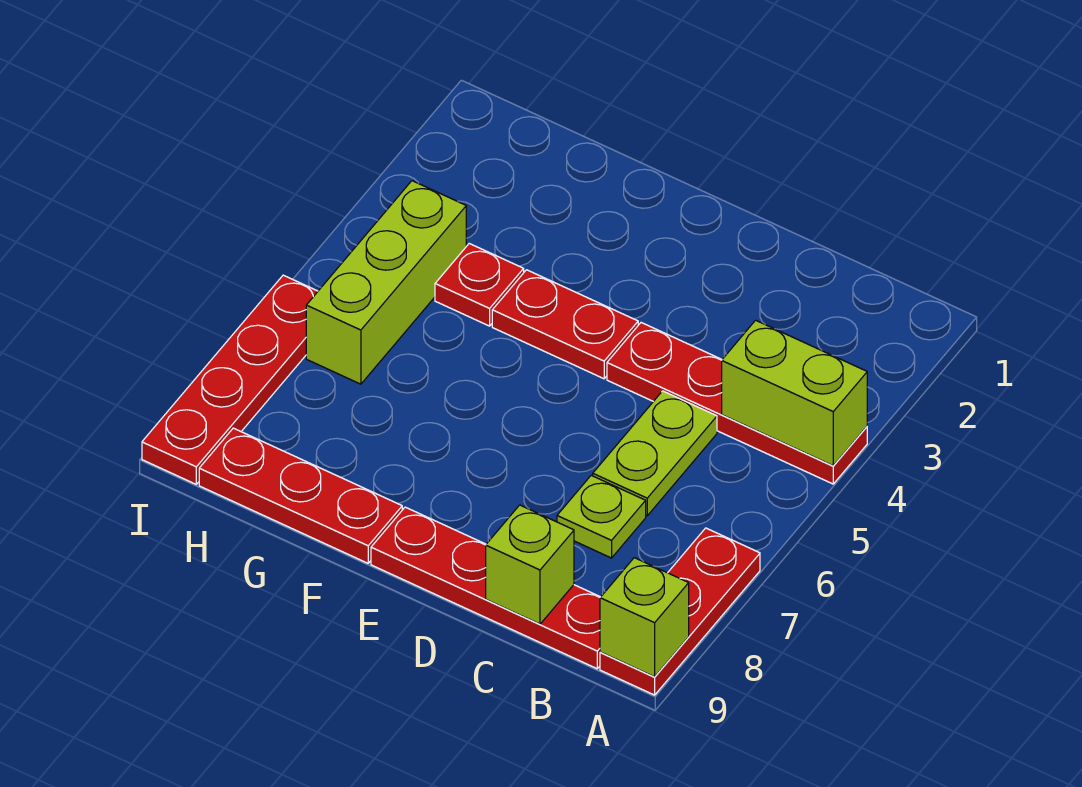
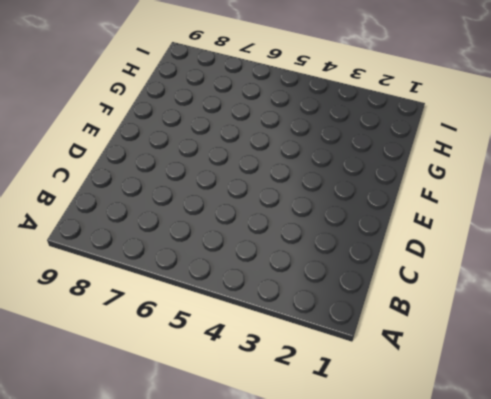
none -> red plate A4:D4 level 1
none -> red plate A7:A9 level 1
none -> red plate B9:E9 level 1

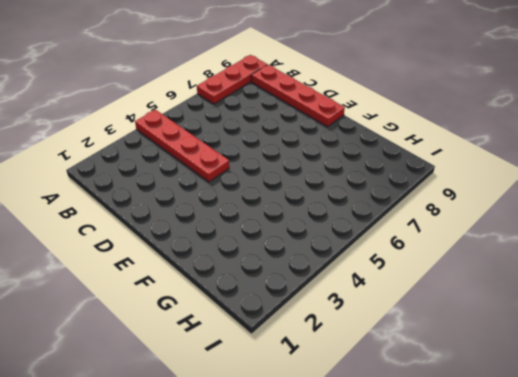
none -> lime plate C5:C6 level 1
none -> lime plate C7 level 1
none -> red plate E4:F4 level 1

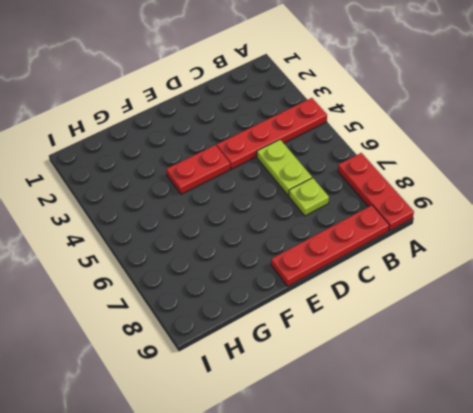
none -> red plate F9:H9 level 1
none -> red plate G4 level 1
none -> lime brick H4:H6 level 1

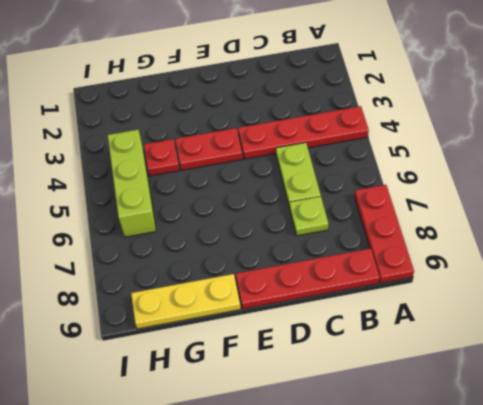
yellow plate F9:H9 level 1 -> red plate F9:H9 level 1
none -> red plate I6:I9 level 1
none -> lime brick A4:B4 level 2
none -> lime brick A9 level 2

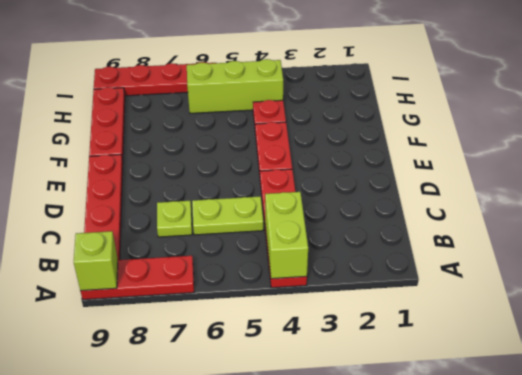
none -> lime brick C9 level 2

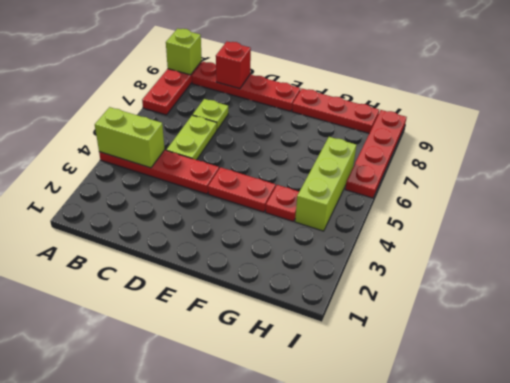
red brick C9 level 2 -> lime brick C9 level 2

